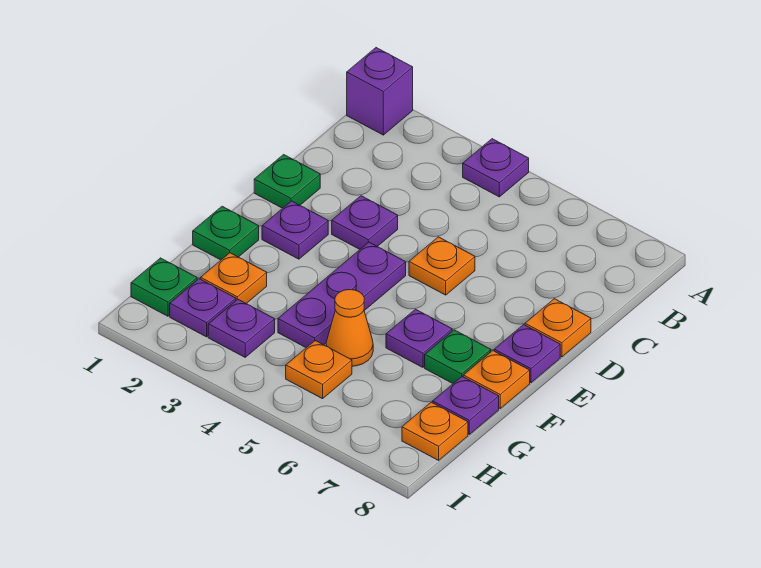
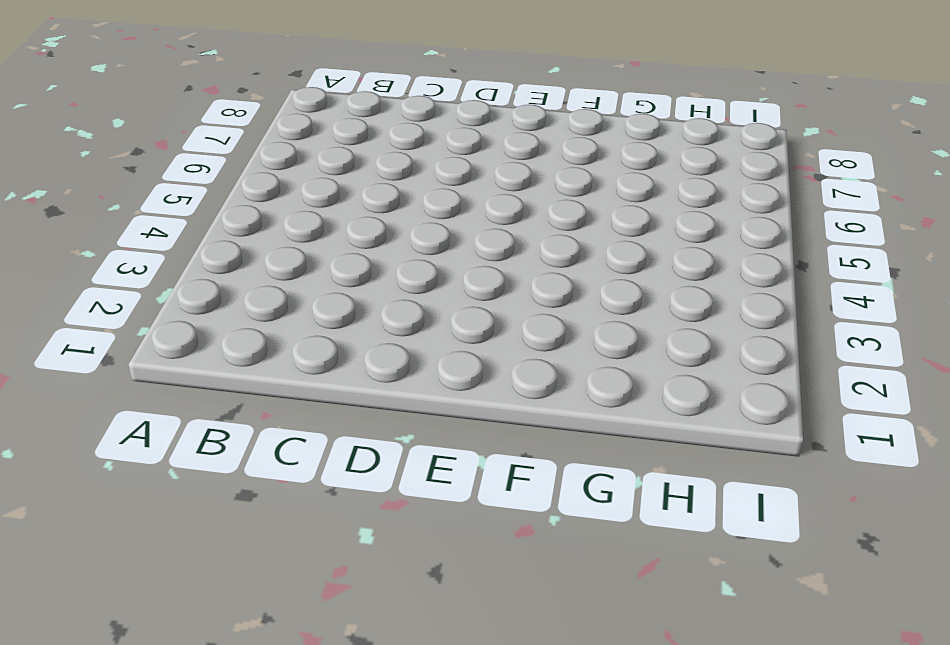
none -> purple brick A1 level 1
none -> purple plate A4 level 1
none -> green plate D1 level 1

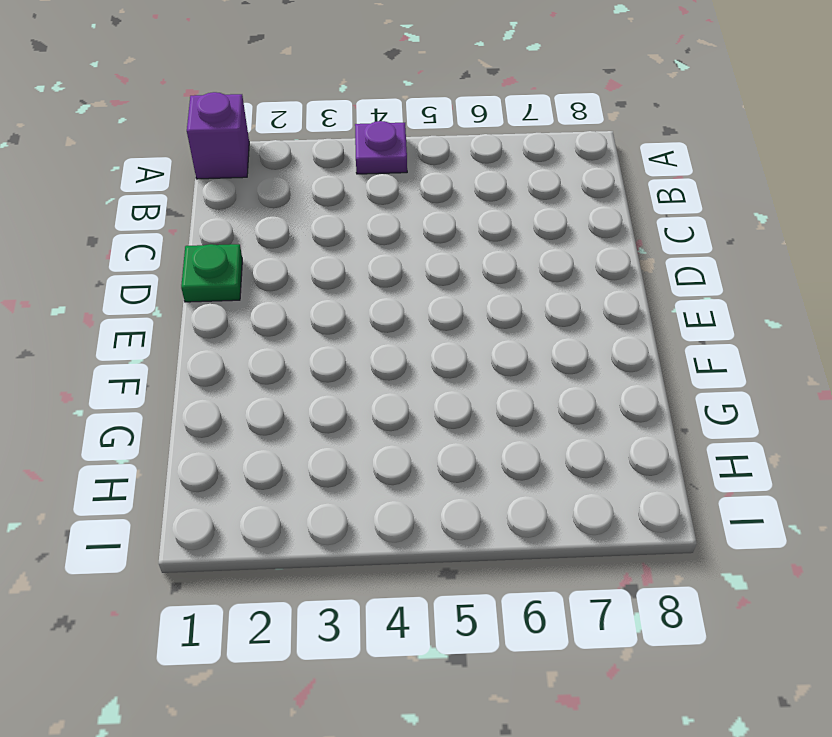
none -> purple plate D3 level 1
none -> orange plate D5 level 1
none -> orange plate D8 level 1

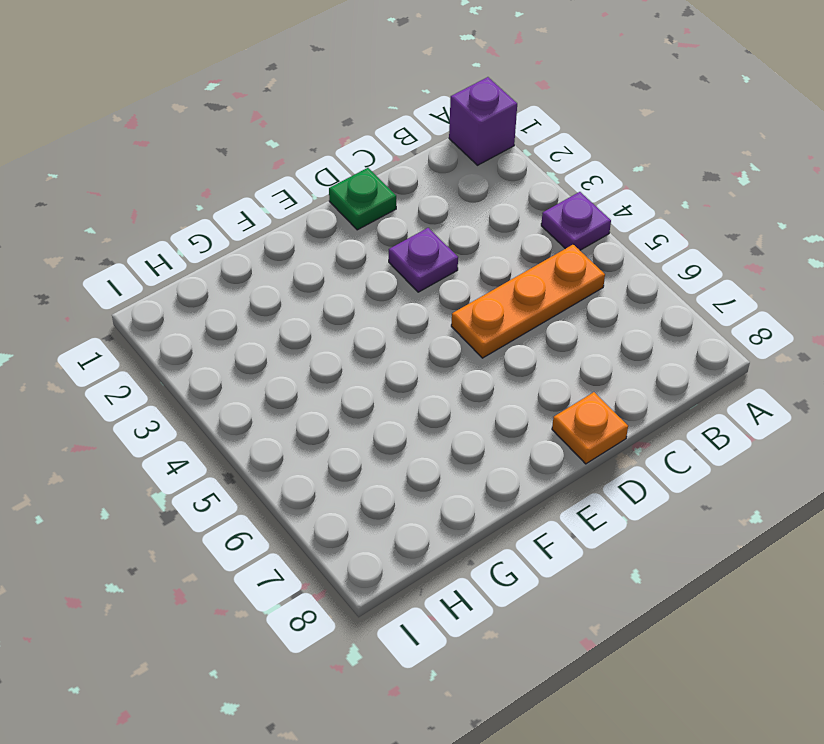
orange plate B5:D5 level 1 -> orange plate D5 level 1
none -> purple plate E2 level 1
none -> purple plate E4:G4 level 1
none -> purple plate E8 level 1

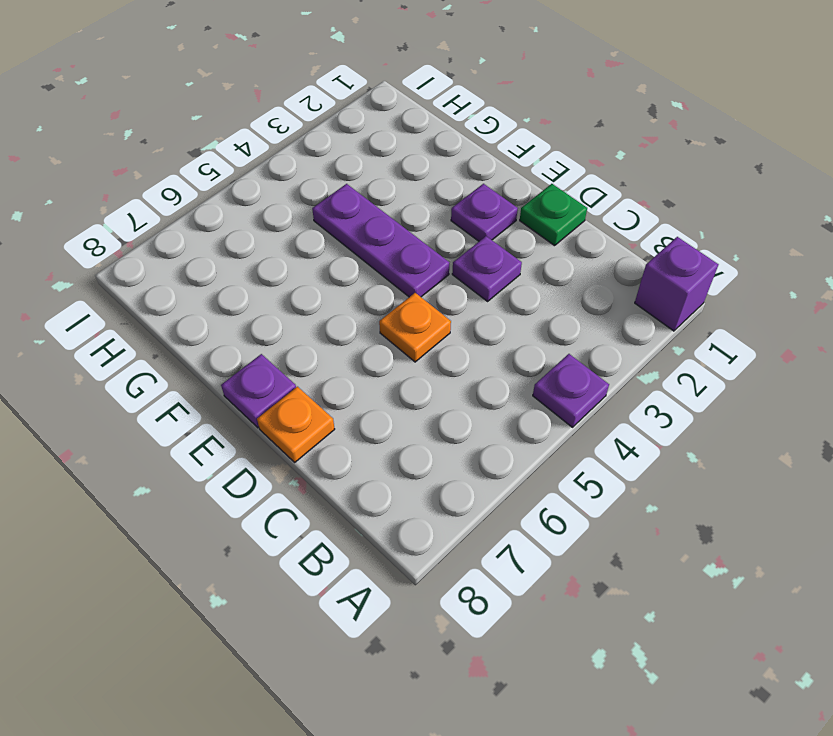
none -> green plate F1 level 1
none -> purple plate F6 level 1
none -> green plate F7 level 1

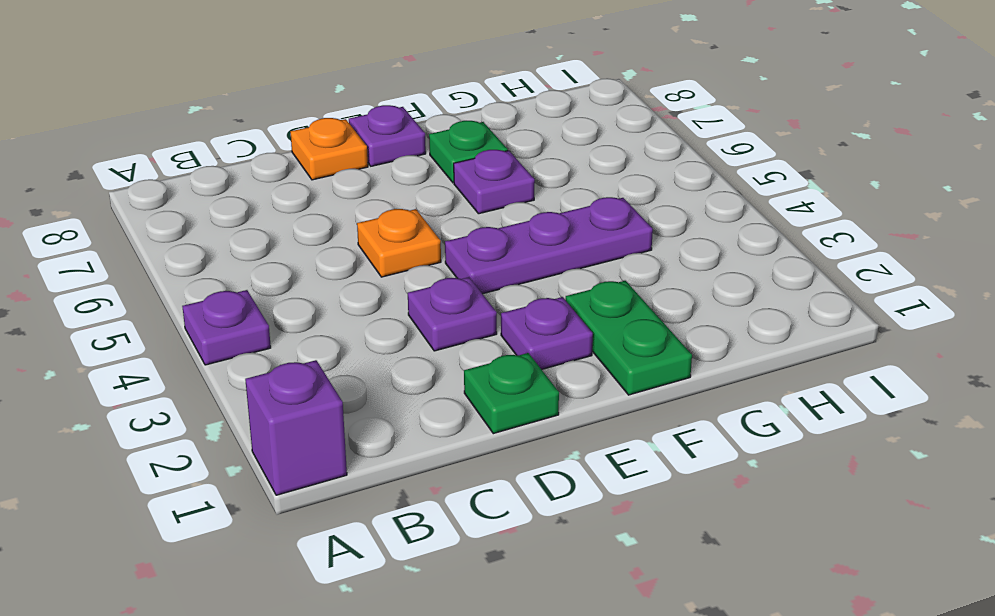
green plate F1:F2 level 1 -> green plate F1 level 1
none -> orange plate F8 level 1
none -> orange plate G2 level 1
none -> orange cone G5 level 1

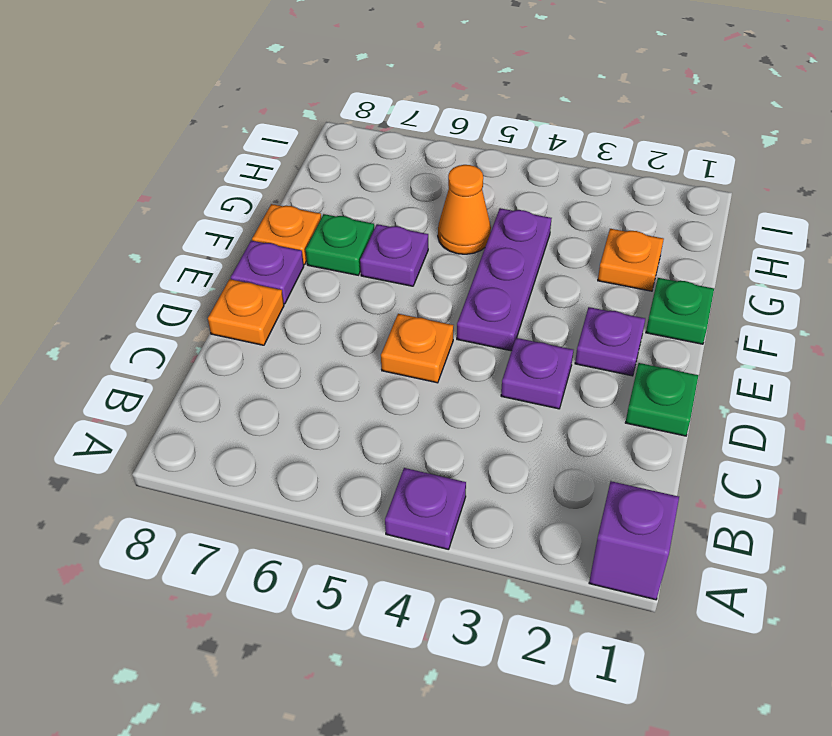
none -> purple plate G8 level 1
none -> green plate H1 level 1
none -> purple plate H2 level 1

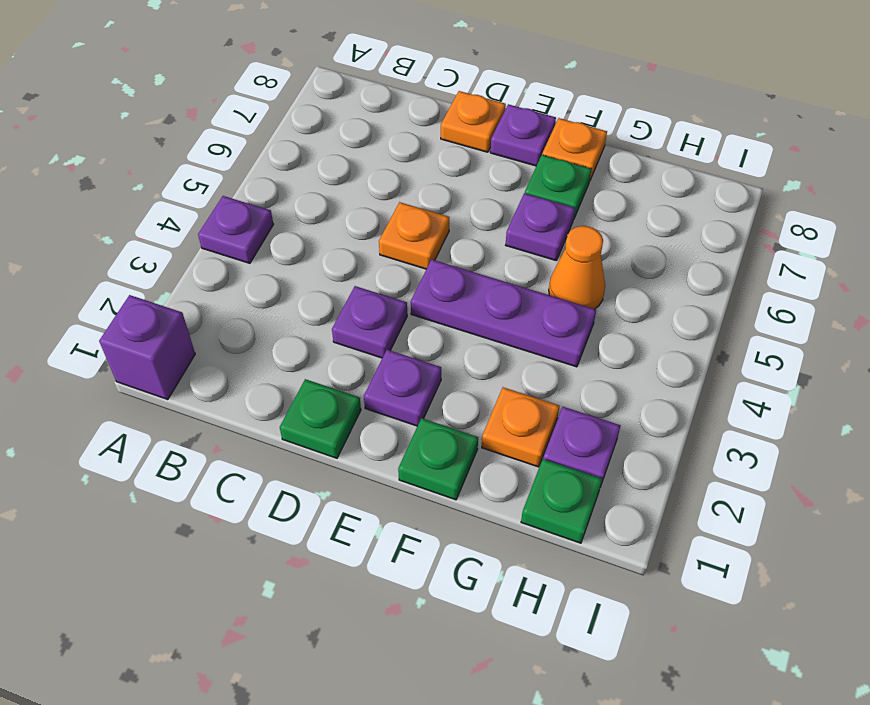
none -> purple plate G8 level 1
none -> purple plate H3 level 1
none -> orange plate H5 level 1

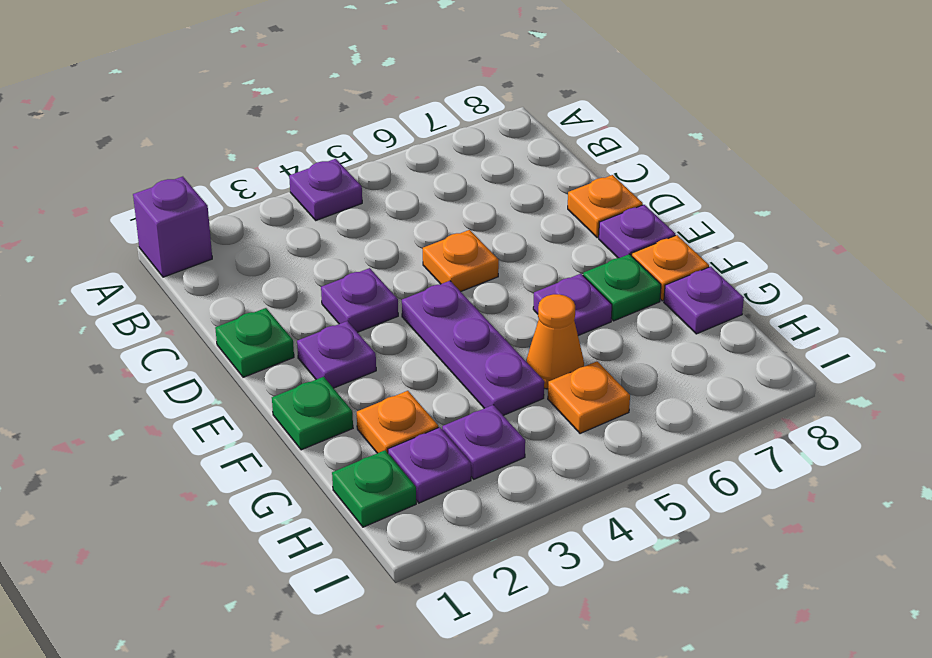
none -> orange plate H8 level 1

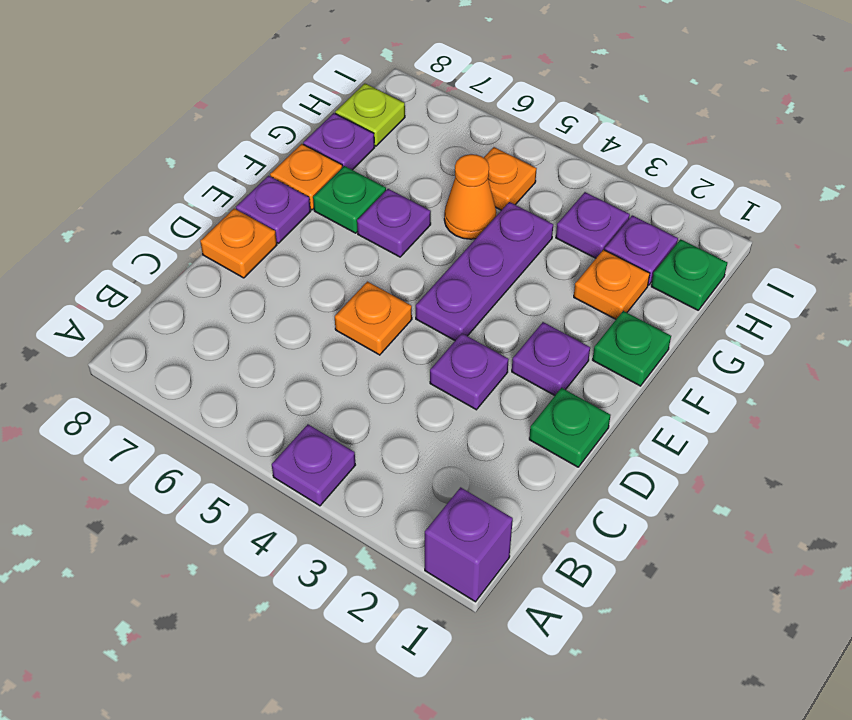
lime plate H8 level 1 -> orange plate H8 level 1

